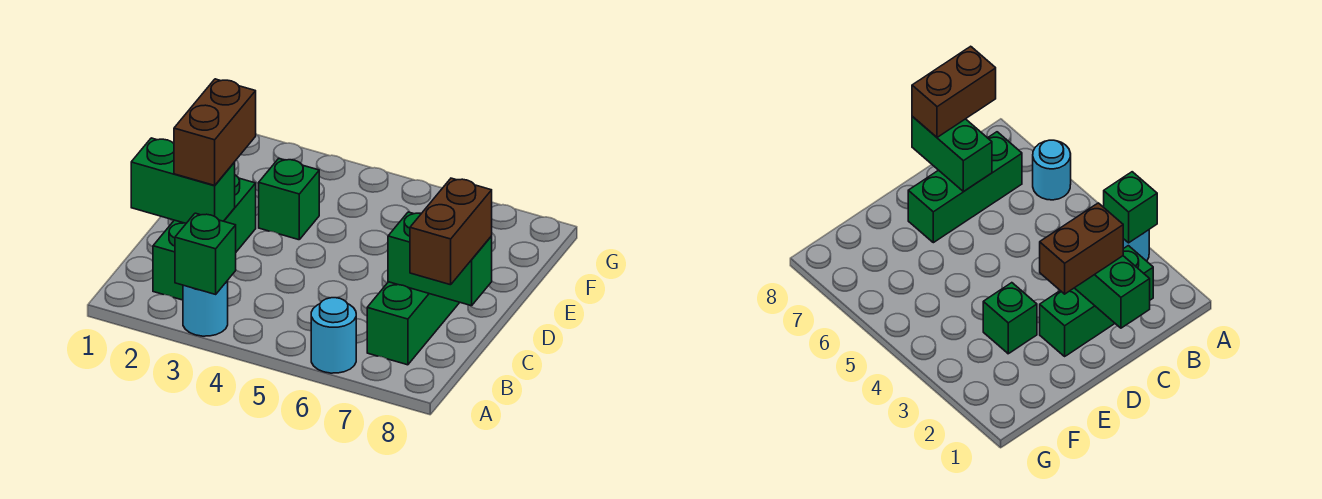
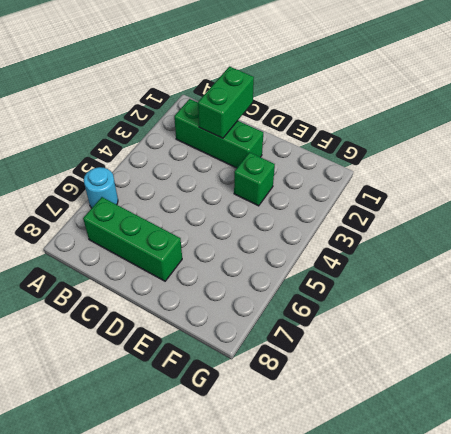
none -> cyan round brick A3 level 1
none -> green brick A3 level 2

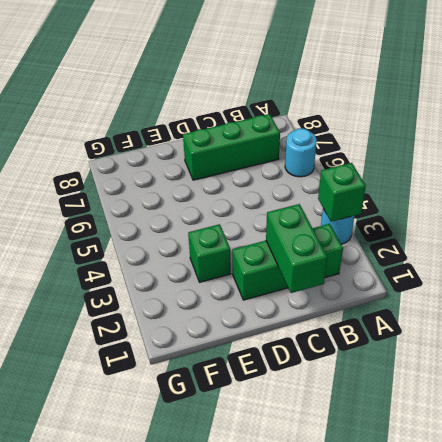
none -> green brick C7:C8 level 2
none -> brown brick B8:C8 level 3

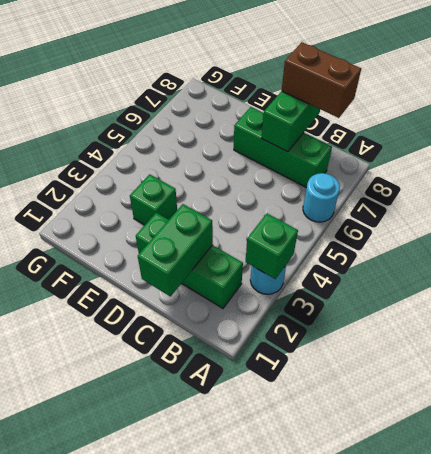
none -> brown brick C2:D2 level 3

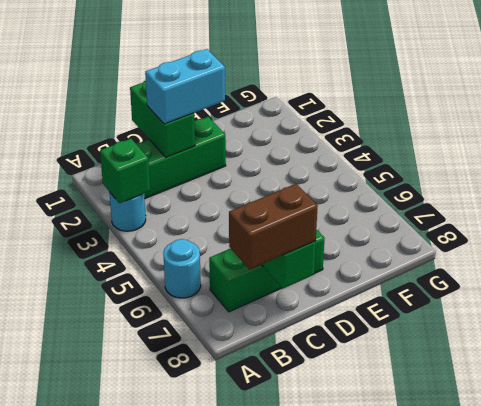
cyan brick C2:D2 level 3 -> brown brick C2:D2 level 3
none -> green brick E3 level 1

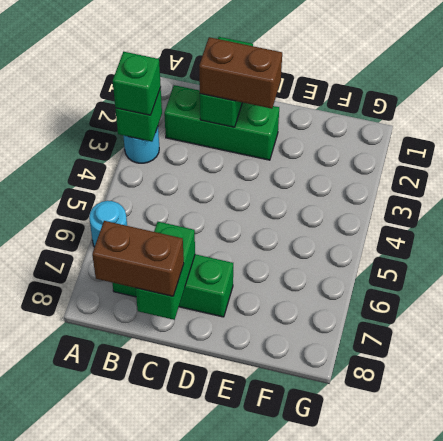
green brick A3 level 3 -> green brick E3 level 1

